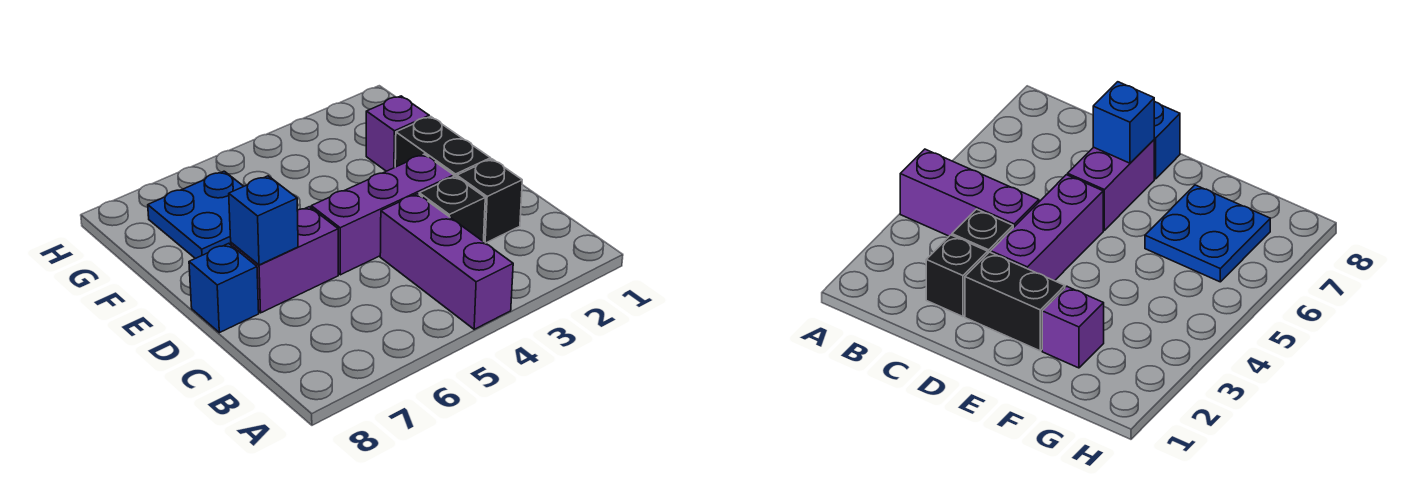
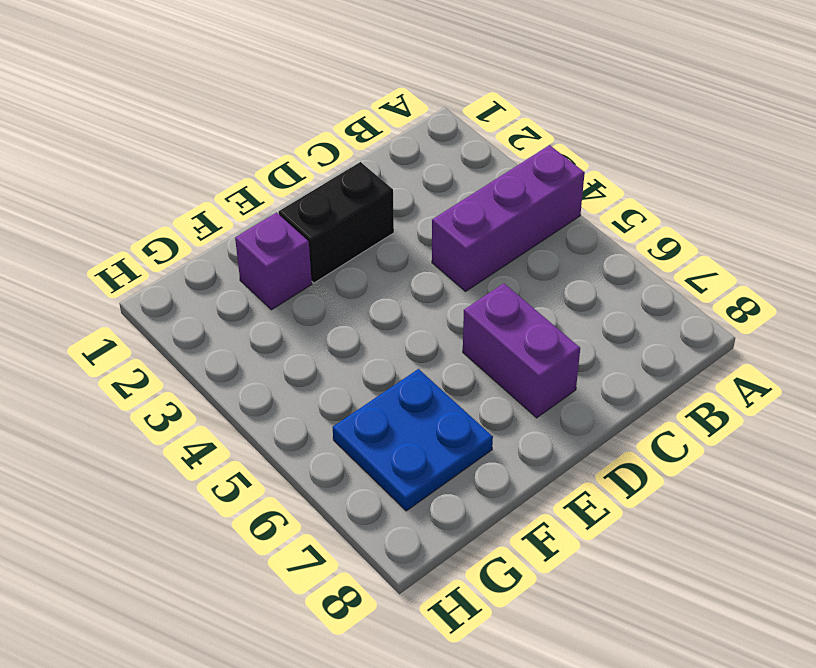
none -> black brick C2 level 1
none -> black brick C3 level 1

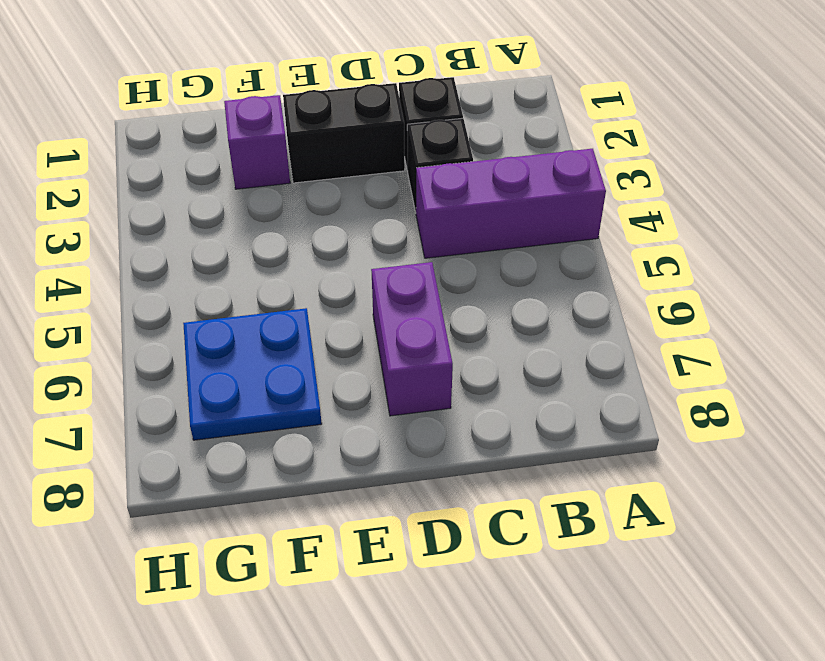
none -> purple brick D3:D5 level 1
none -> blue brick D8 level 1

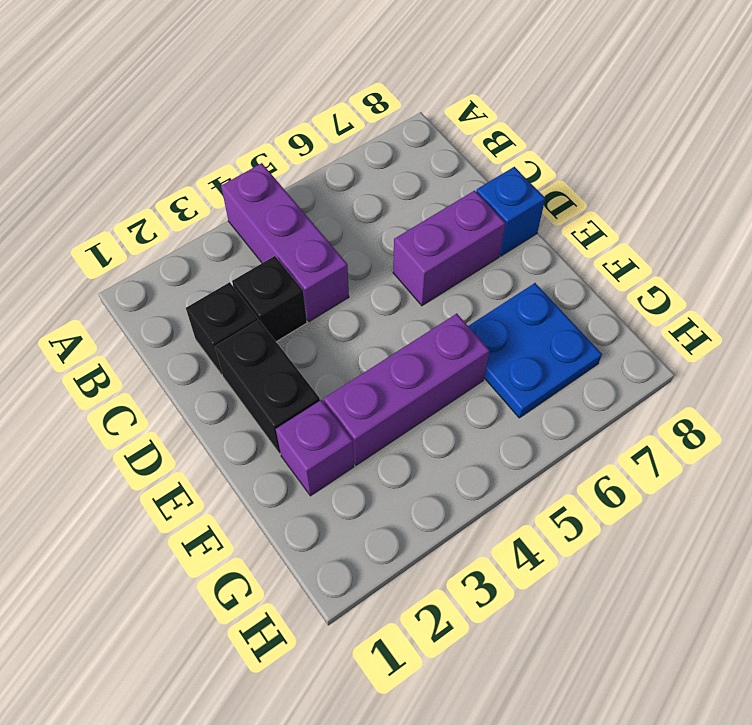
purple brick F3:F5 level 1 -> purple brick D3:D5 level 1
none -> blue brick D7 level 2

